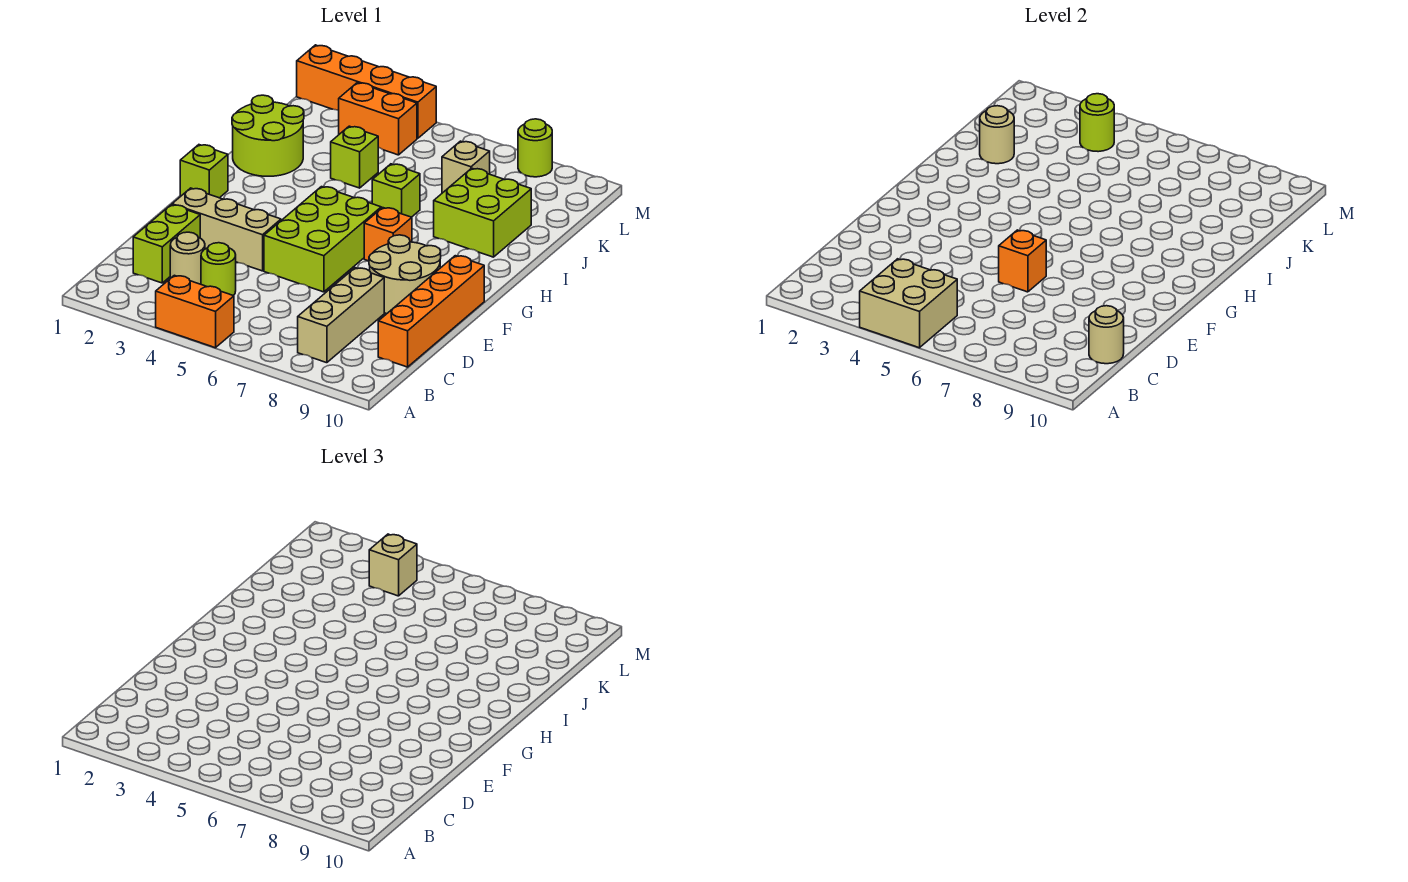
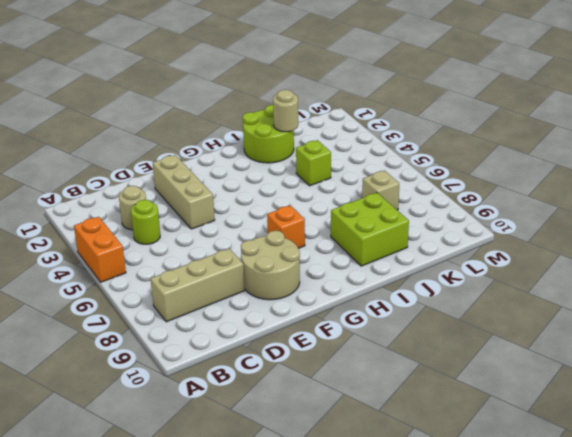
none -> lime brick C2:D2 level 1
none -> orange brick C10:F10 level 1
none -> lime brick E5:G6 level 1

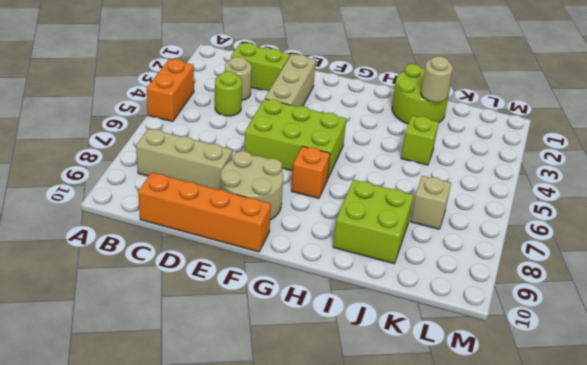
none -> lime brick G1 level 1
none -> lime brick I6 level 1
none -> orange brick L3:L4 level 1

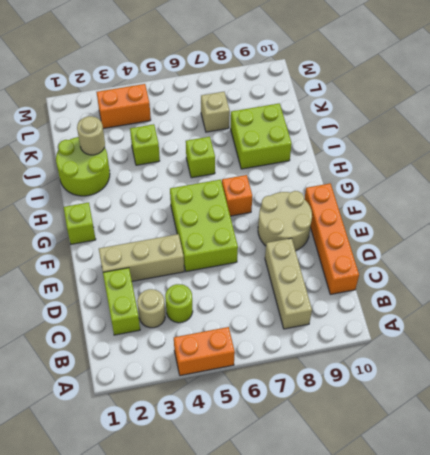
none -> orange brick M1:M4 level 1
none -> lime round brick M8 level 1
none -> tan brick A4:B5 level 2

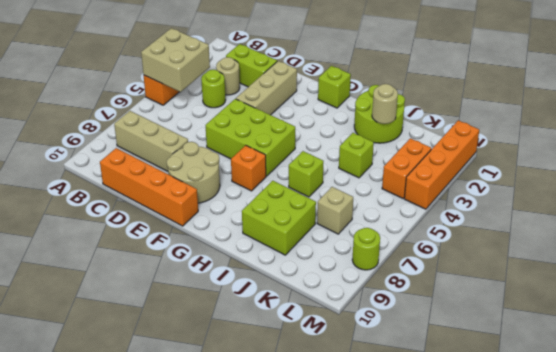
none -> tan round brick C10 level 2
none -> orange brick E6 level 2
none -> lime round brick L4 level 2

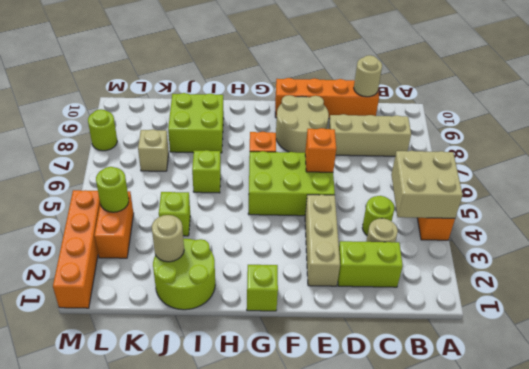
none -> tan brick L4 level 3

